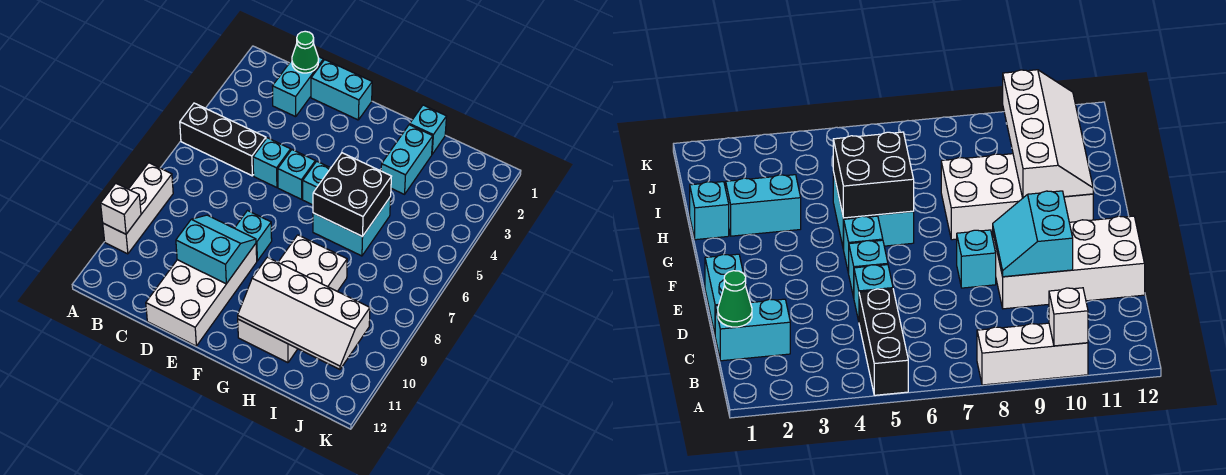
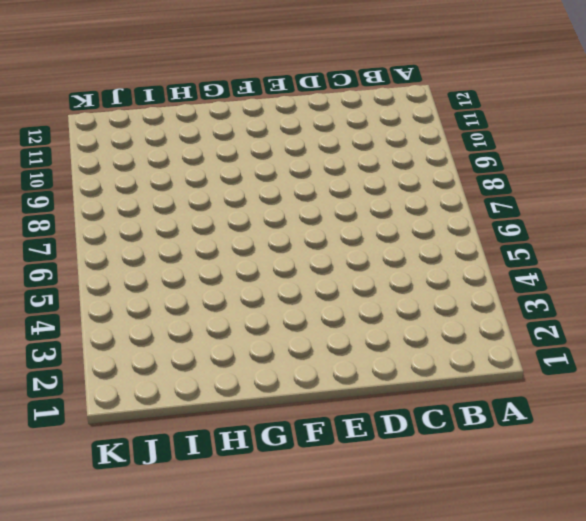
none -> black brick A5:C5 level 1
none -> white brick A8:A10 level 1
none -> cyan brick C1:C2 level 1

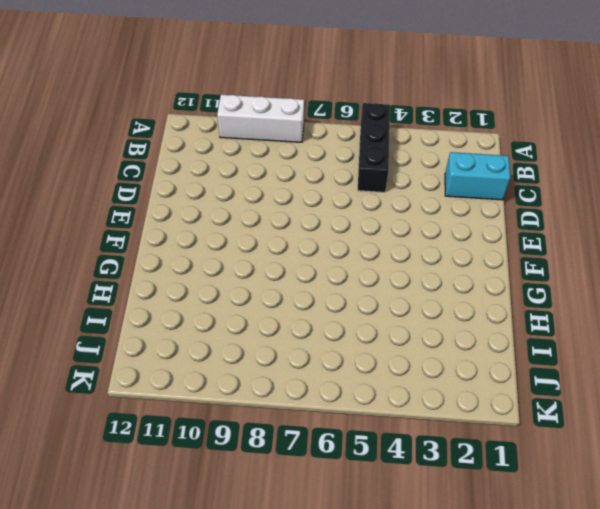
none -> cyan brick D1:E1 level 1
none -> cyan brick D5 level 1
none -> white brick D9:E12 level 1

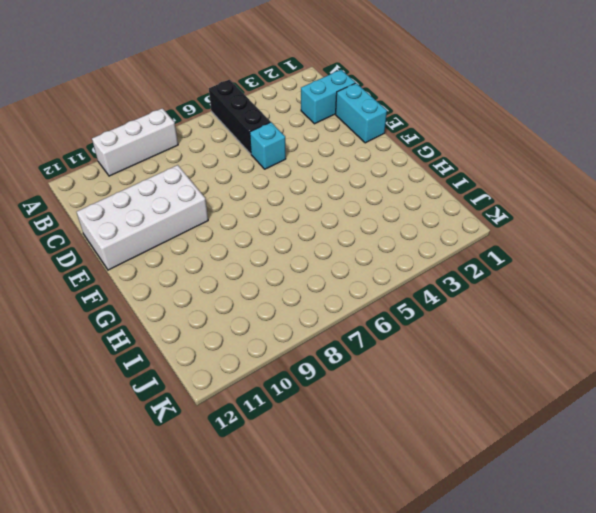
none -> cyan brick E5 level 1
none -> cyan brick E8 level 1
none -> cyan brick F5 level 1

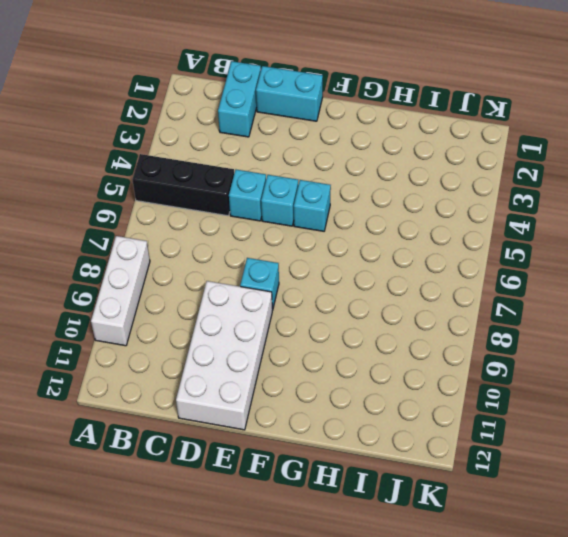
none -> cyan brick G5:H6 level 1
none -> white brick G8:H11 level 1
none -> cyan brick H1 level 1

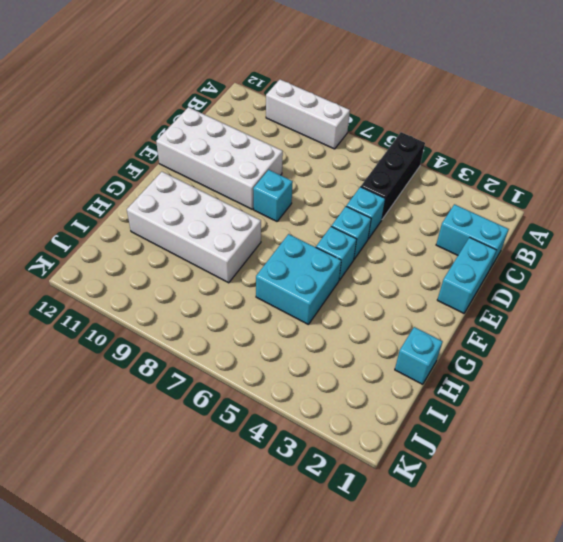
none -> cyan brick H2:H3 level 1
none -> white brick A10 level 2
none -> green cone C1 level 2

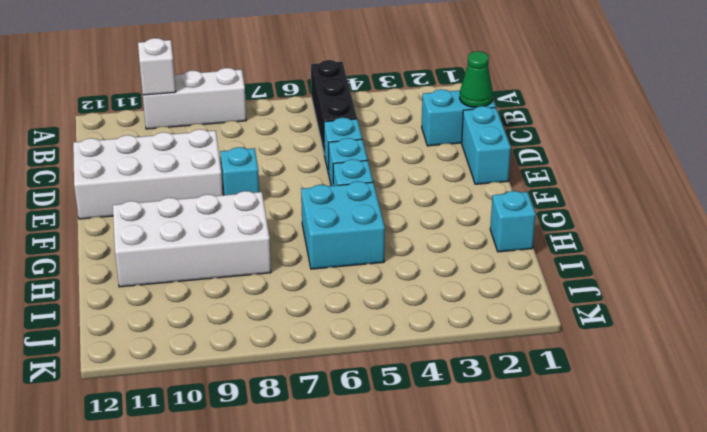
none -> cyan brick H2:H3 level 1
none -> cyan slope D9:E10 level 2 top 10
none -> black brick G5:H6 level 2

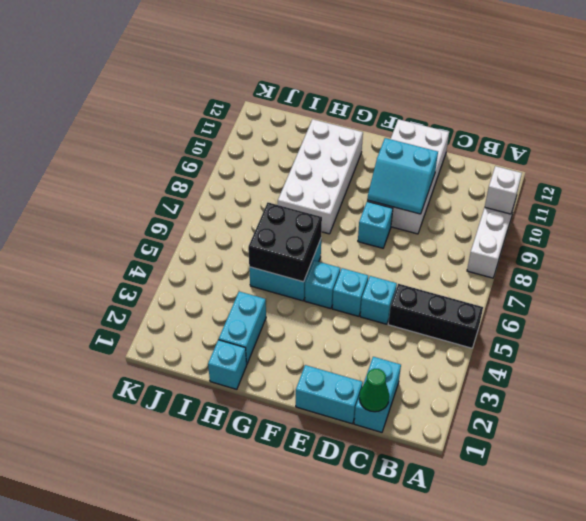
none -> white slope G10:J11 level 2 top 10

